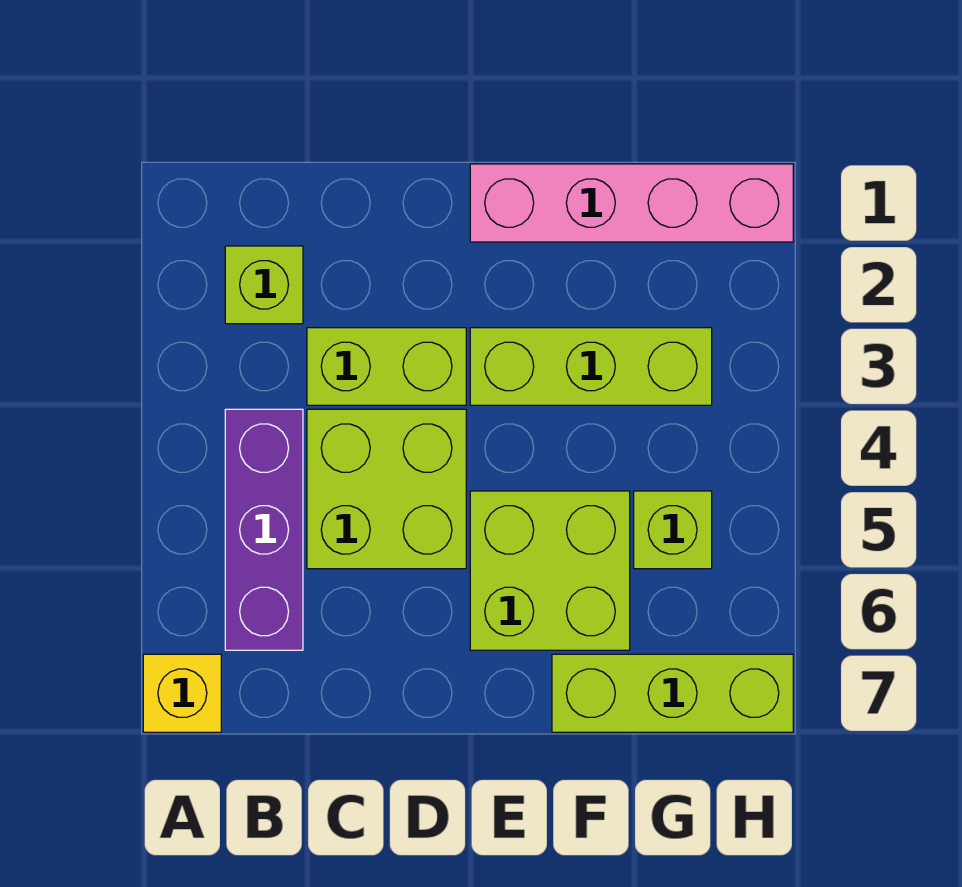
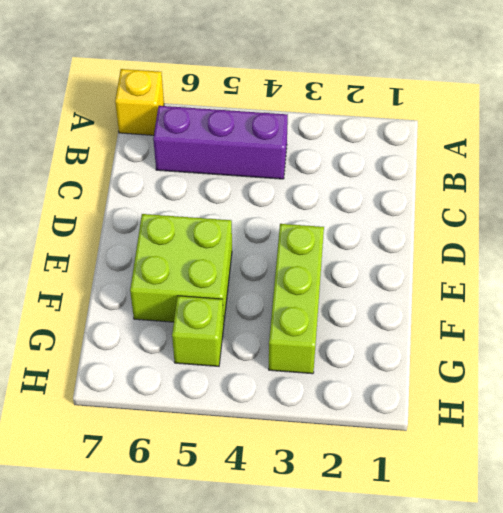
none -> lime brick B2 level 1
none -> lime brick C3:D3 level 1

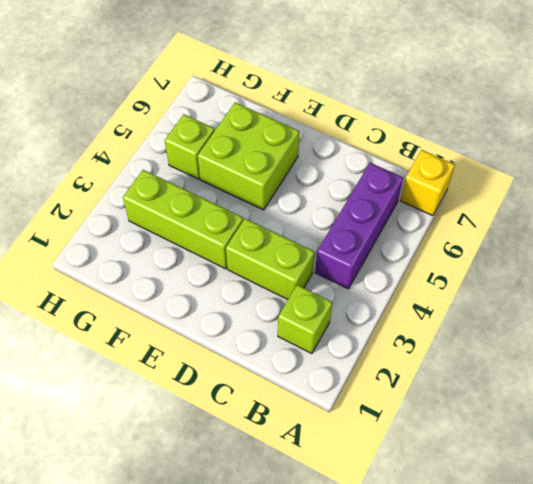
none -> lime brick C4:D5 level 1
none -> pink brick E1:H1 level 1

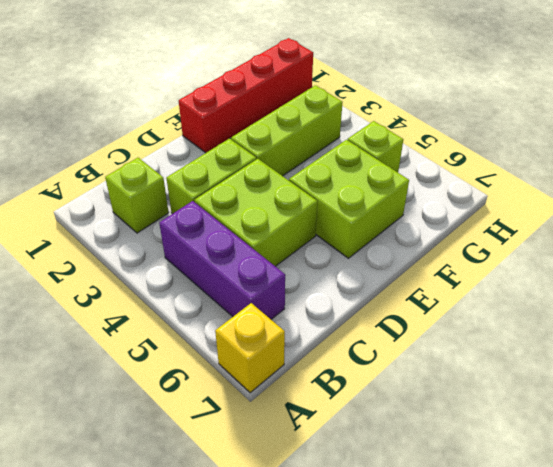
red brick E1:H1 level 1 -> pink brick E1:H1 level 1
none -> lime brick F7:H7 level 1

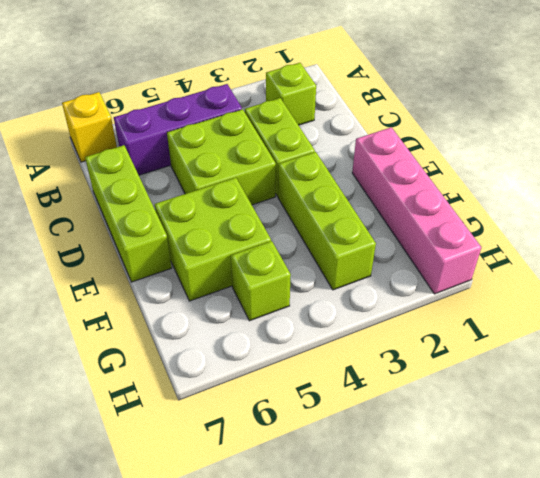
lime brick C7:E7 level 1 -> lime brick F7:H7 level 1

